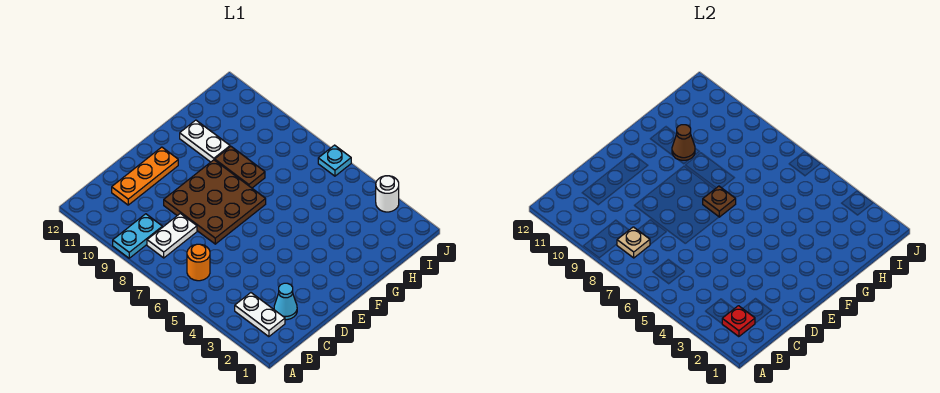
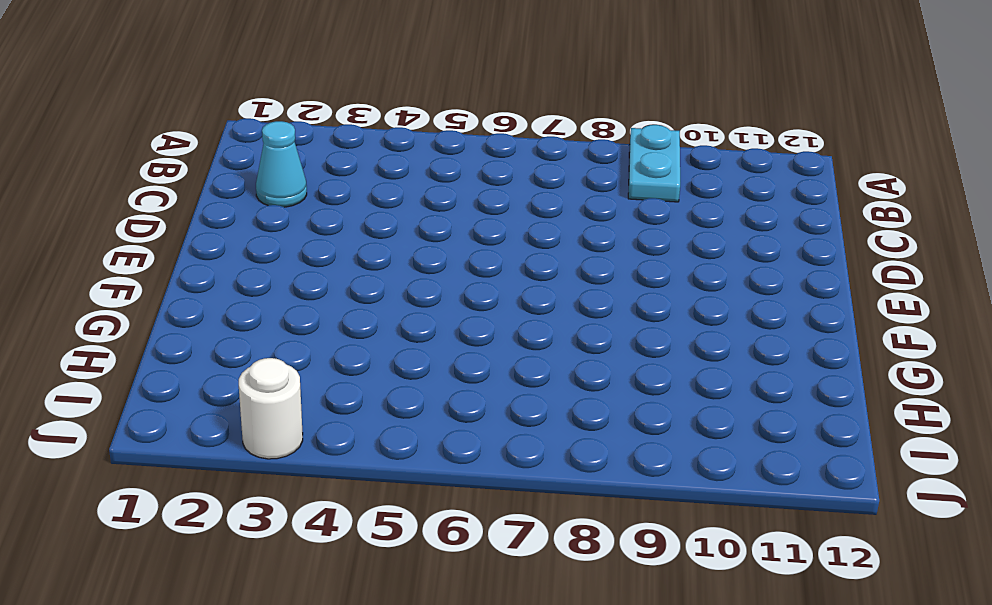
none -> white plate B2:B3 level 1
none -> orange round brick B6 level 1
none -> white plate B8:C8 level 1

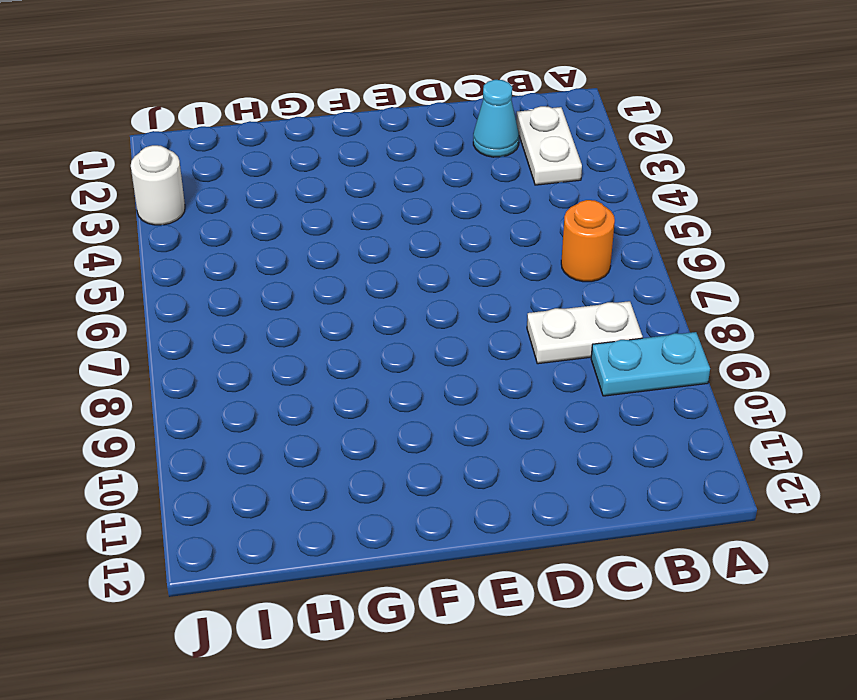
none -> orange plate C11:E11 level 1
none -> brown plate D7:F9 level 1
none -> brown plate G8:G9 level 1

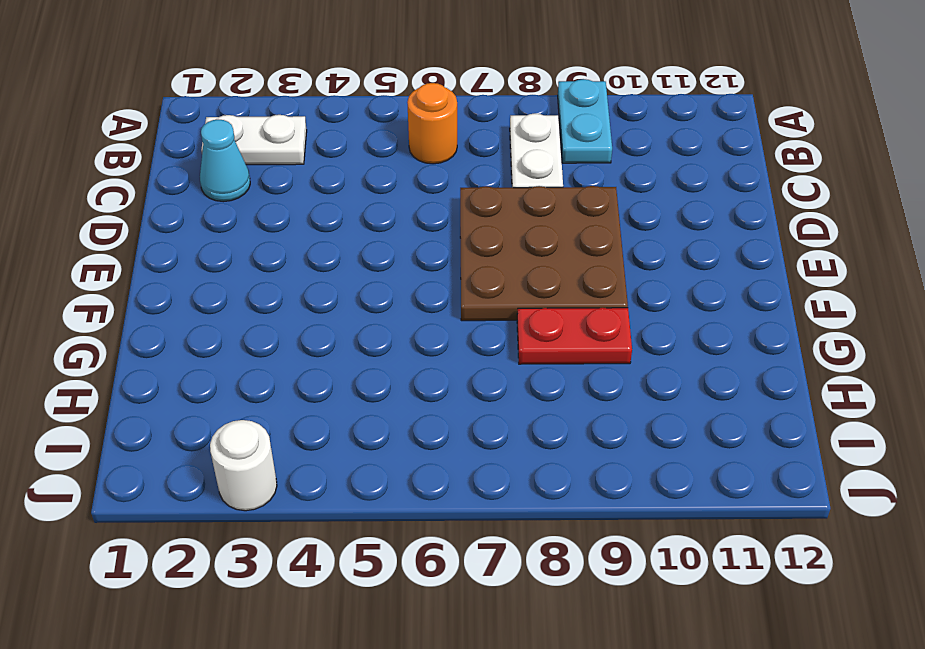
red plate G8:G9 level 1 -> brown plate G8:G9 level 1
none -> orange plate C11:E11 level 1
none -> white plate G10:G11 level 1
none -> cyan plate J6 level 1

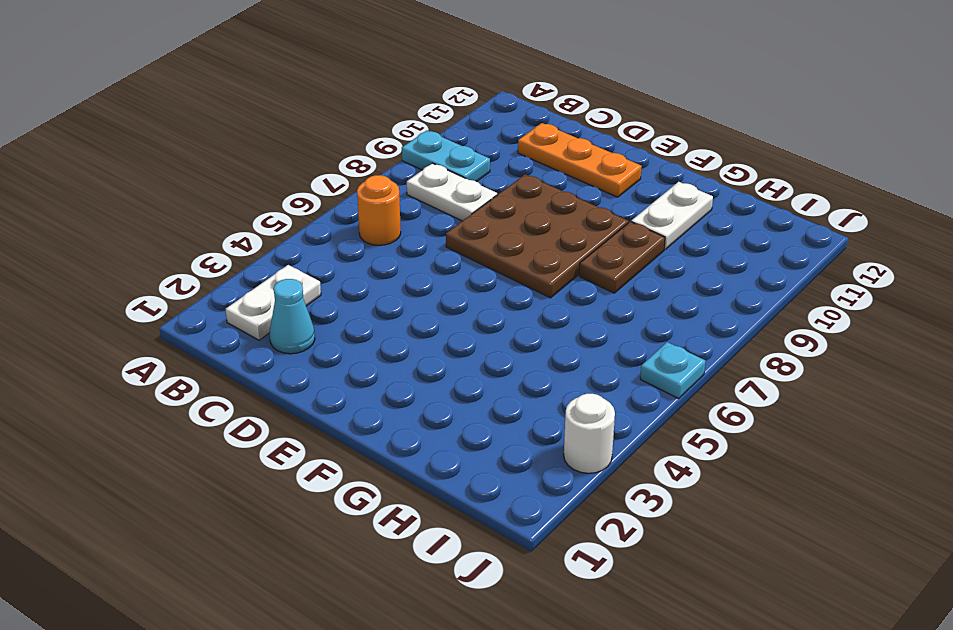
none -> red plate B2 level 2
none -> tan plate B8 level 2
none -> brown plate F7 level 2

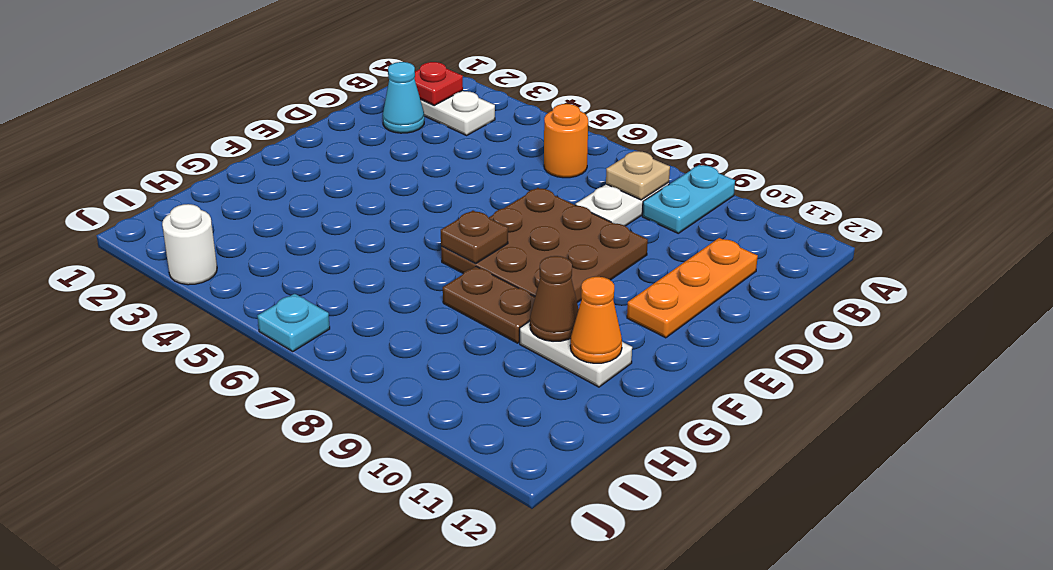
orange cone G11 level 2 -> none

